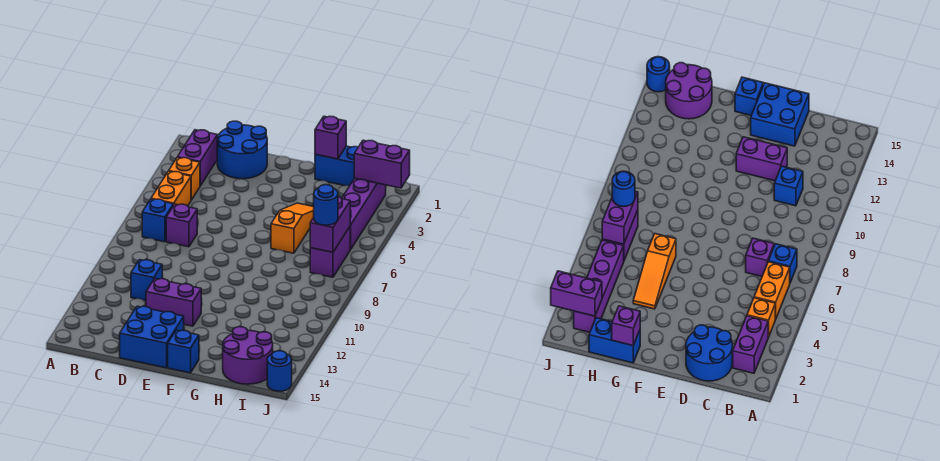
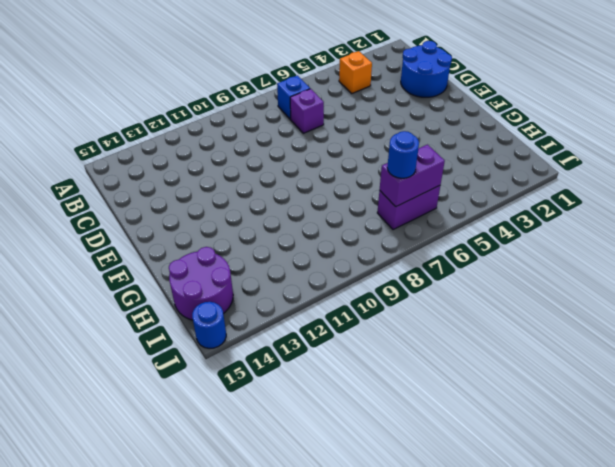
none -> purple brick B2:B3 level 1
none -> orange brick B5:B6 level 1
none -> blue brick C11 level 1

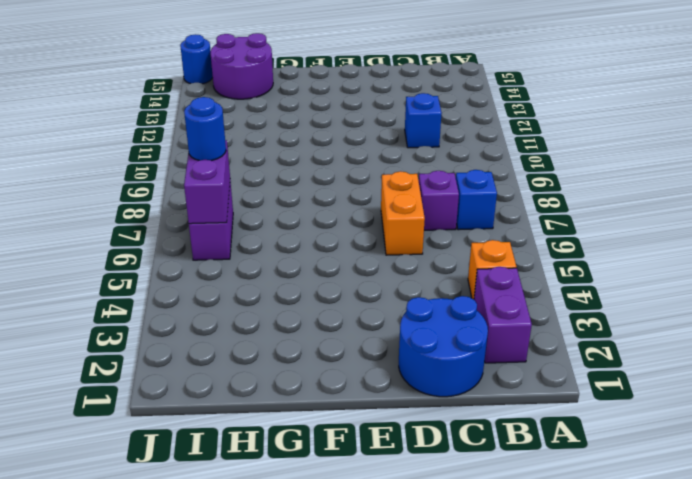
orange brick D6:D7 level 1 -> orange brick B5:B6 level 1
none -> purple brick D12:E12 level 1
none -> blue brick D14:E15 level 1
none -> blue brick F15 level 1

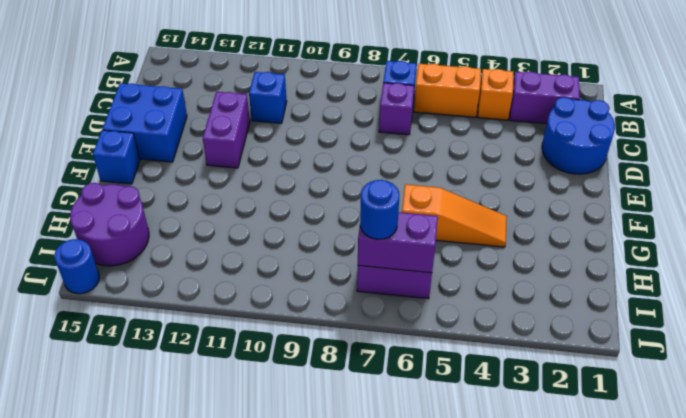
none -> blue brick G1:H1 level 1
none -> purple brick I2:I5 level 1
none -> purple brick G1 level 2

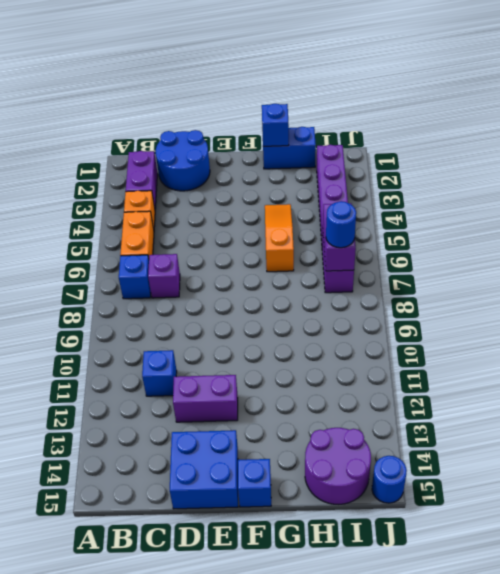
blue brick G1 level 2 -> purple brick G1 level 2
none -> purple brick I2:J2 level 2

